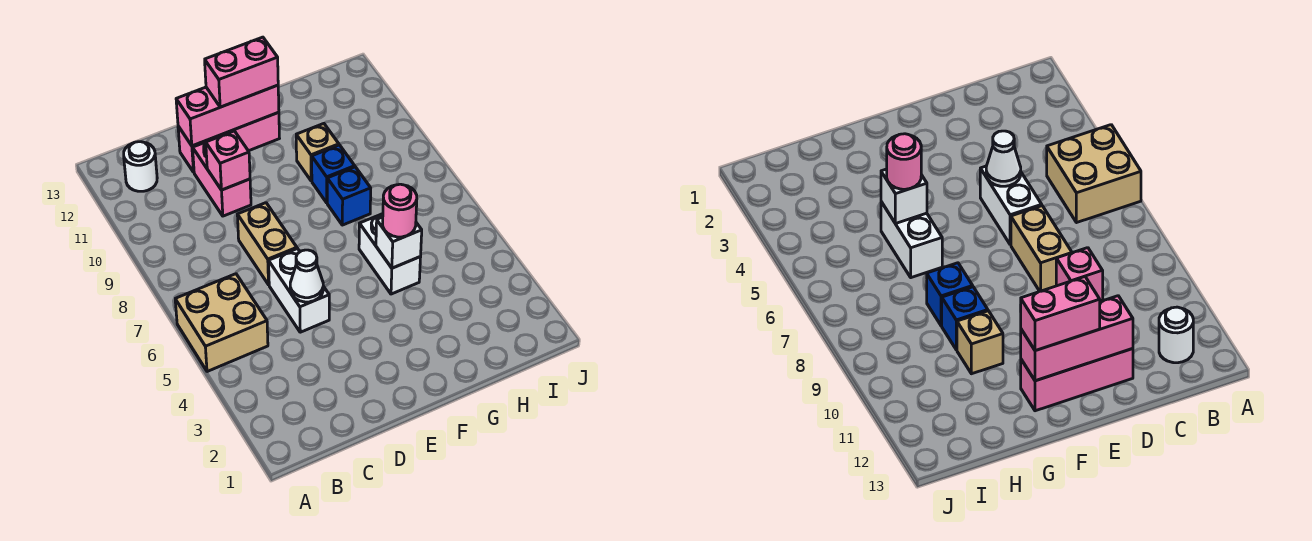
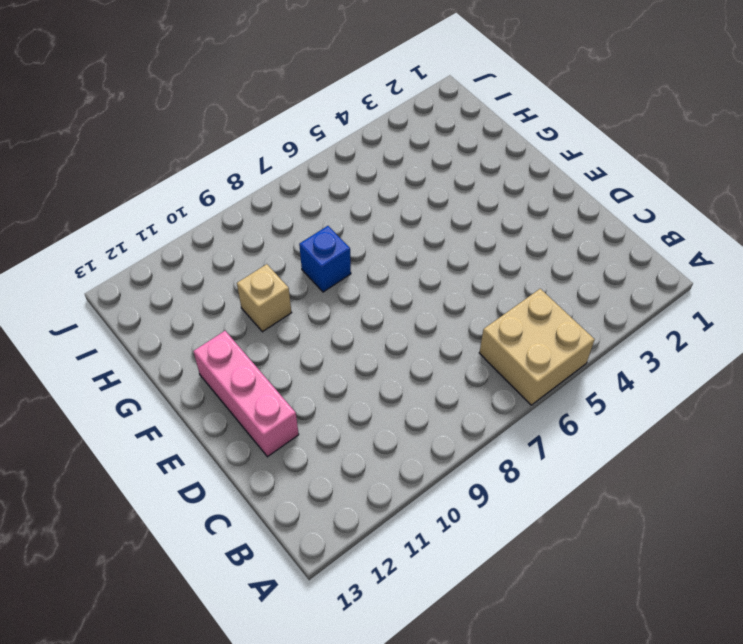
none -> white round brick B12 level 1
none -> white brick D5:D6 level 1
none -> tan brick D7:D8 level 1

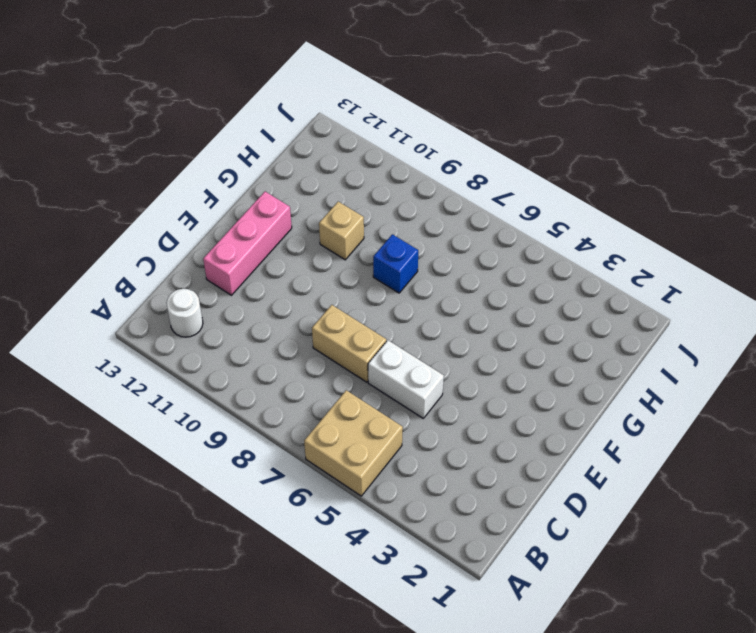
none -> pink brick D10:D11 level 1
none -> white brick G5:G6 level 1
none -> blue brick G9 level 1

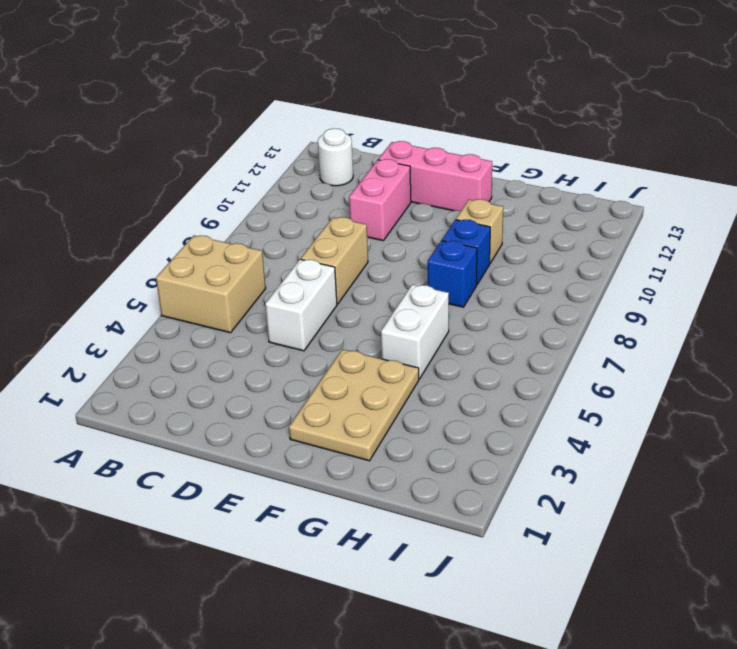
tan plate F2:G4 level 1 -> none
none -> white cone D5 level 2
none -> pink brick D10 level 2
none -> pink brick D12:F12 level 2

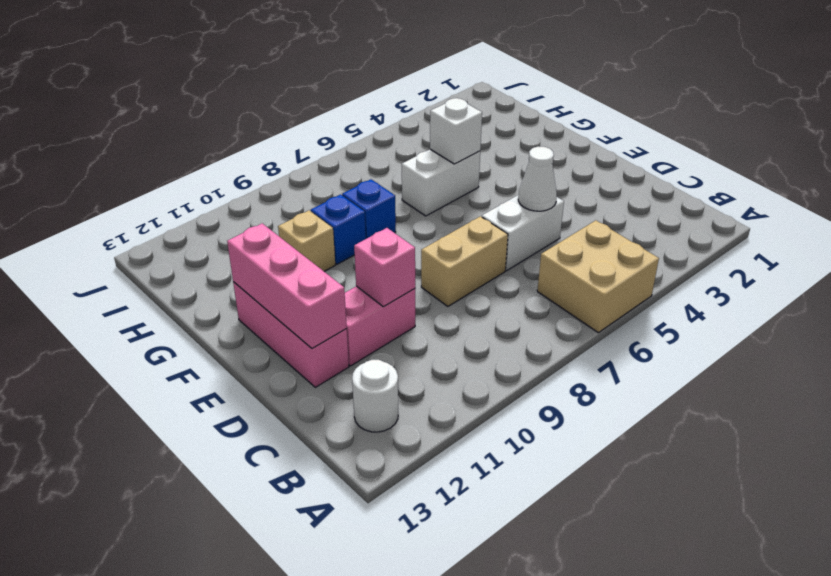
none -> pink brick E12:F12 level 3
none -> pink round brick G5 level 3

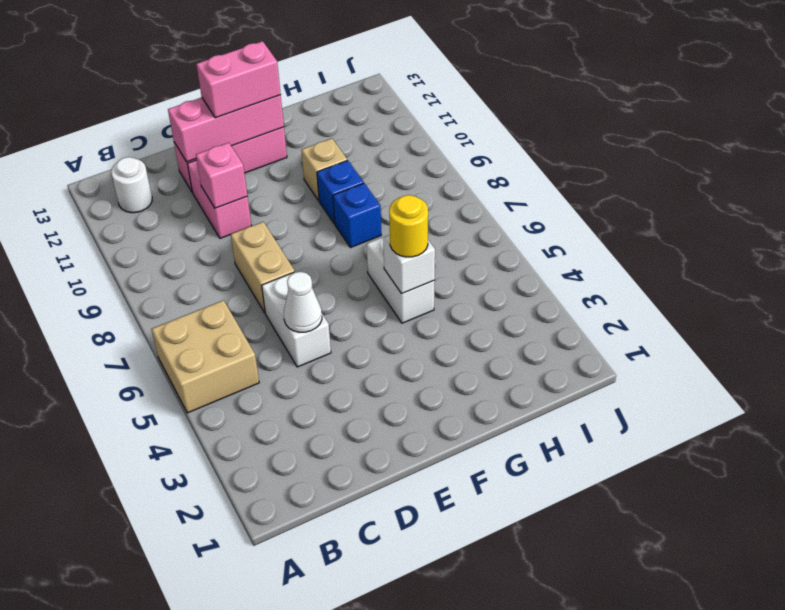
yellow round brick G5 level 3 -> pink round brick G5 level 3

